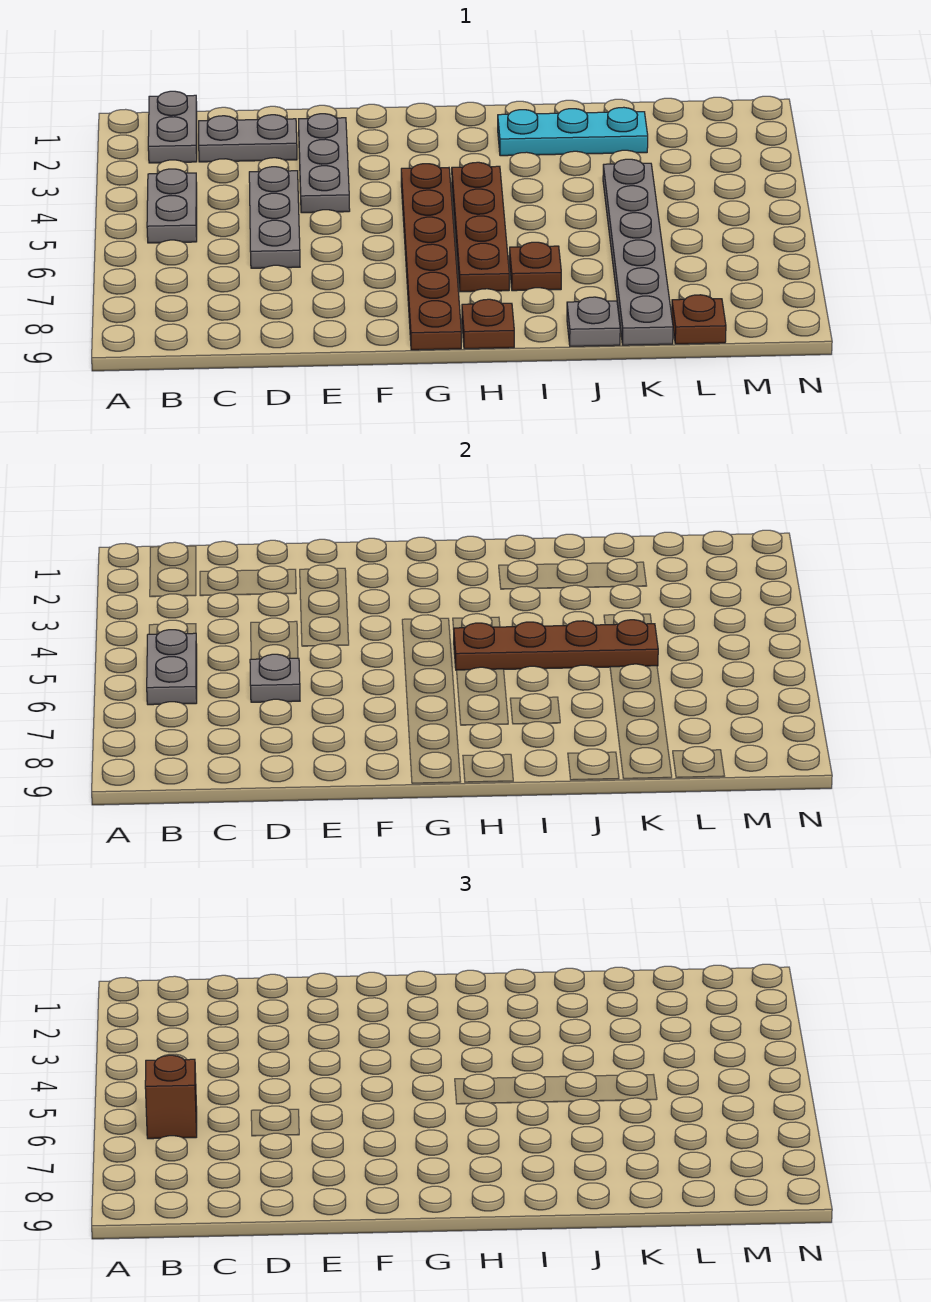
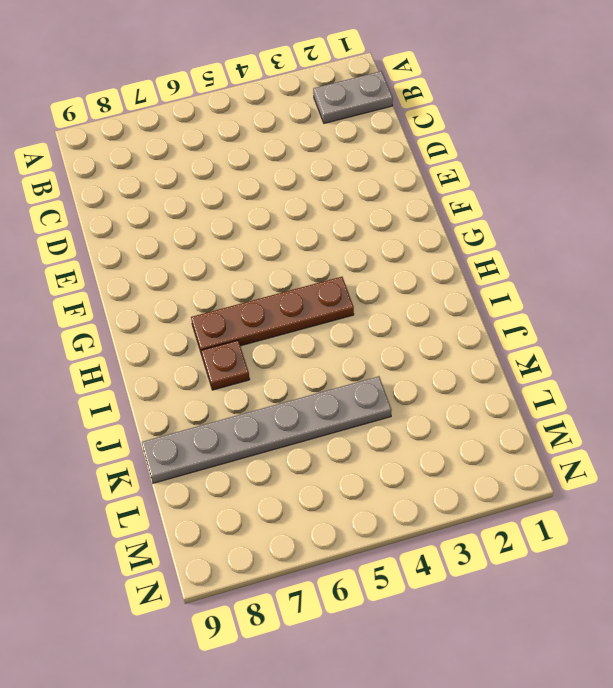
none -> grey plate B4:B5 level 1
none -> grey plate C2:D2 level 1
none -> grey plate D4:D6 level 1

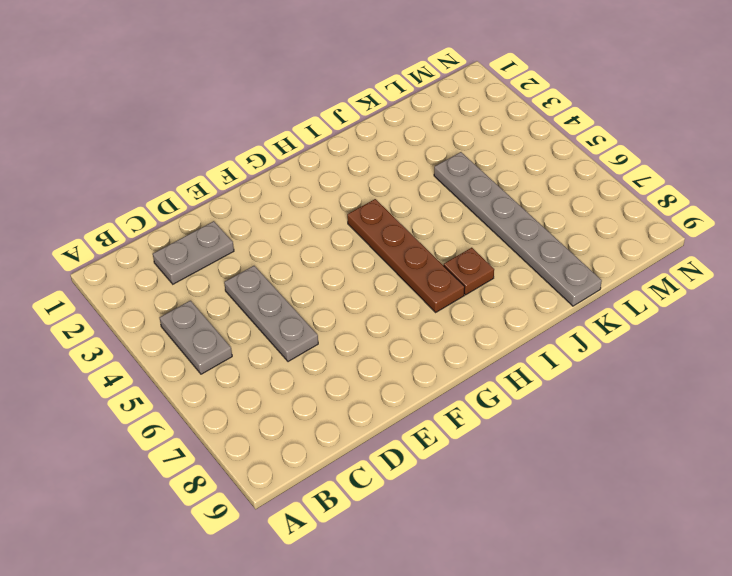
none -> grey plate B1:B2 level 1
none -> grey plate E2:E4 level 1
none -> brown plate G4:G9 level 1

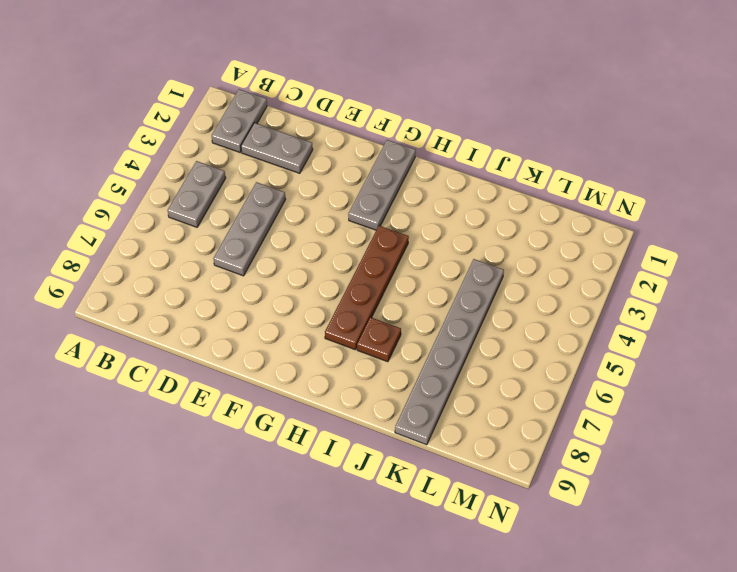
grey plate G1:G3 level 1 -> grey plate E2:E4 level 1
none -> brown plate G4:G9 level 1
none -> brown plate H9 level 1
none -> cyan plate I2:K2 level 1

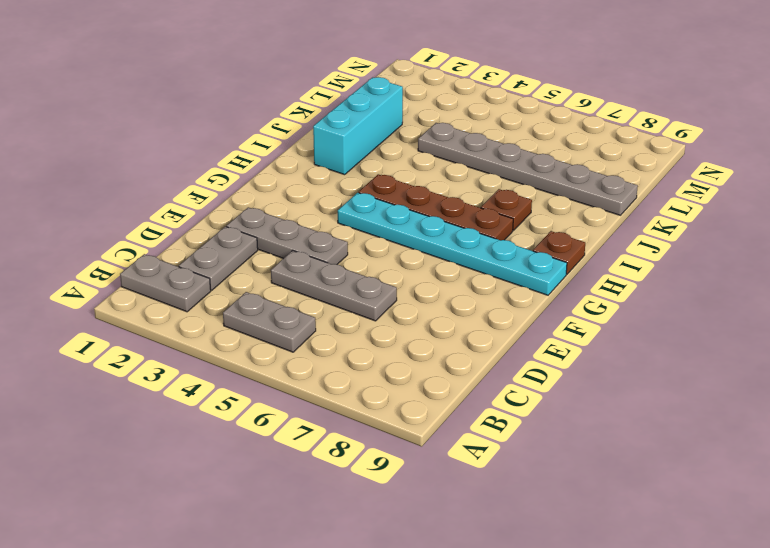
cyan plate G4:G9 level 1 -> brown plate G4:G9 level 1
cyan brick I2:K2 level 1 -> cyan plate I2:K2 level 1
none -> grey plate J9 level 1
none -> brown plate L9 level 1
none -> grey plate B5:B6 level 2

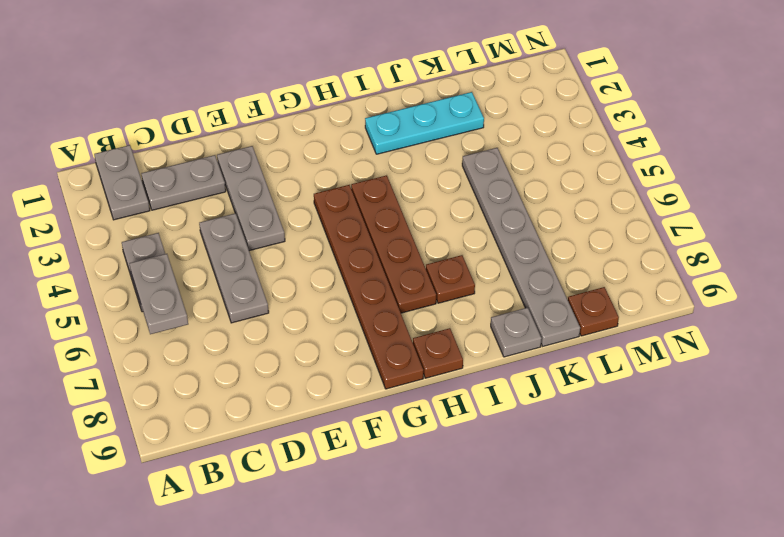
none -> grey plate D6 level 2
none -> brown plate H5:K5 level 2
none -> brown brick B6 level 3

